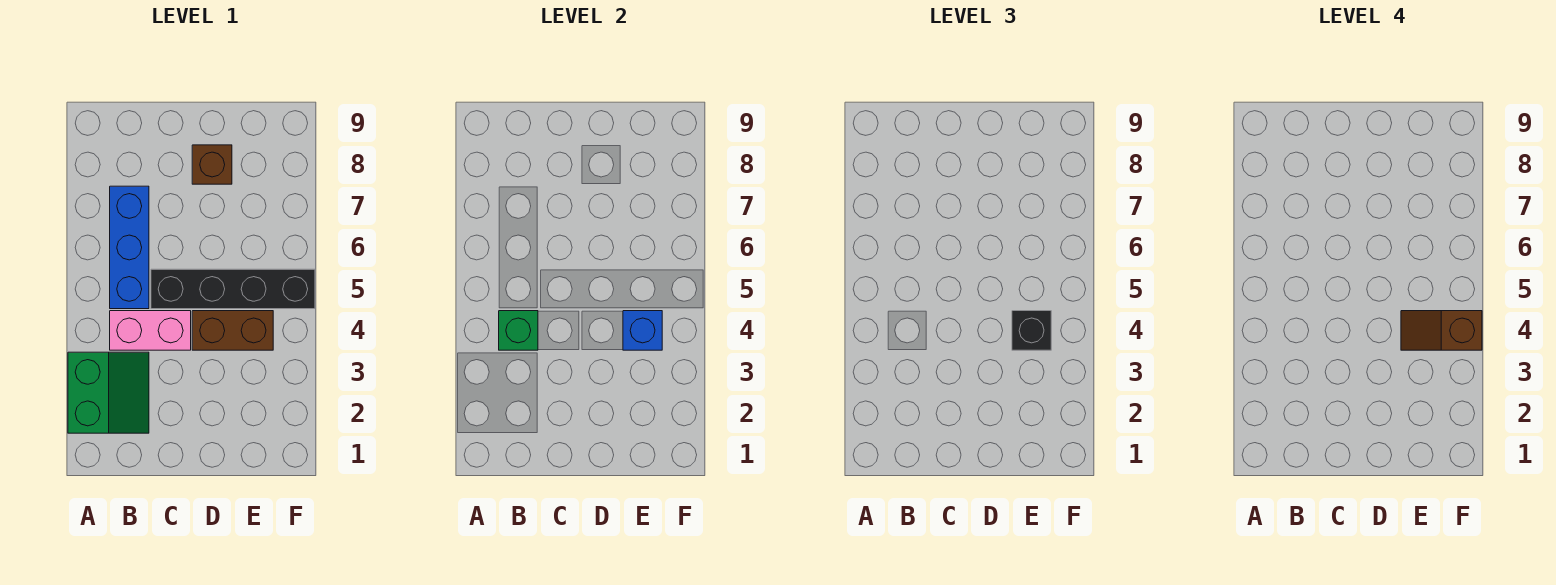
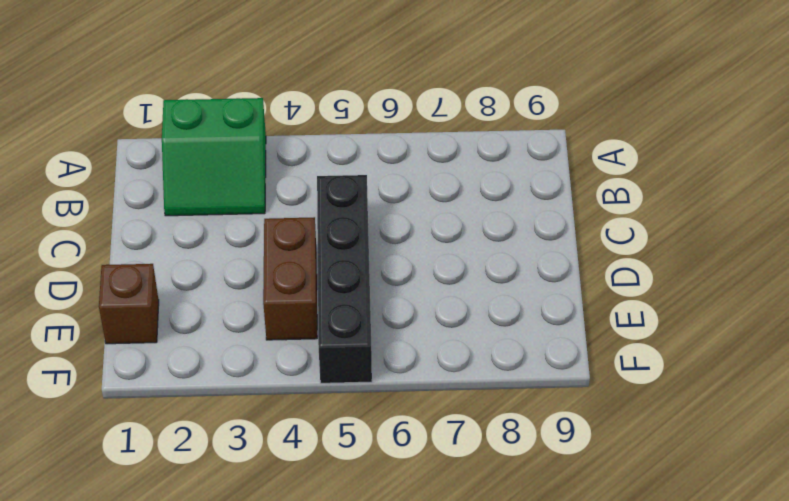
brown brick E1 level 1 -> brown brick D8 level 1
none -> pink brick B4:C4 level 1
none -> blue brick B5:B7 level 1

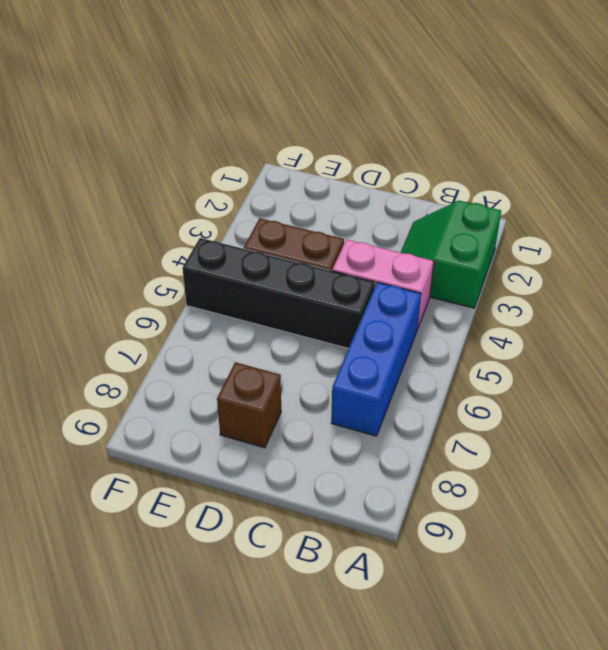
none -> green brick B4 level 2
none -> blue brick E4 level 2

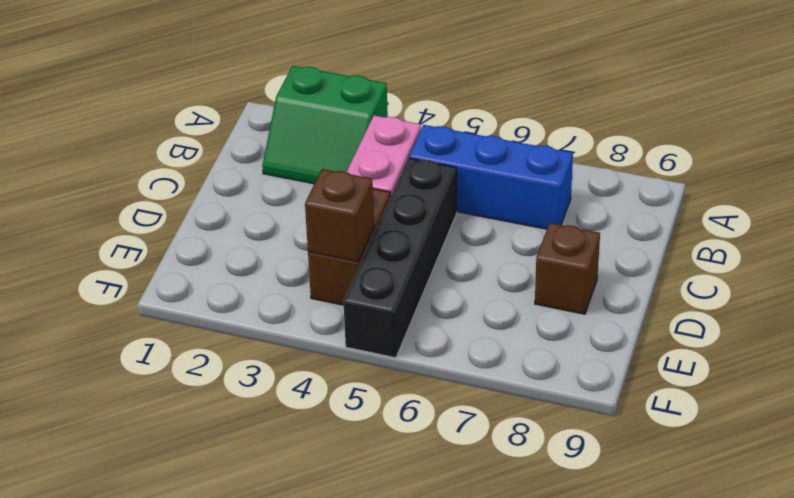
brown brick E4 level 2 -> blue brick E4 level 2
none -> green brick B4 level 2
none -> black brick E4 level 3

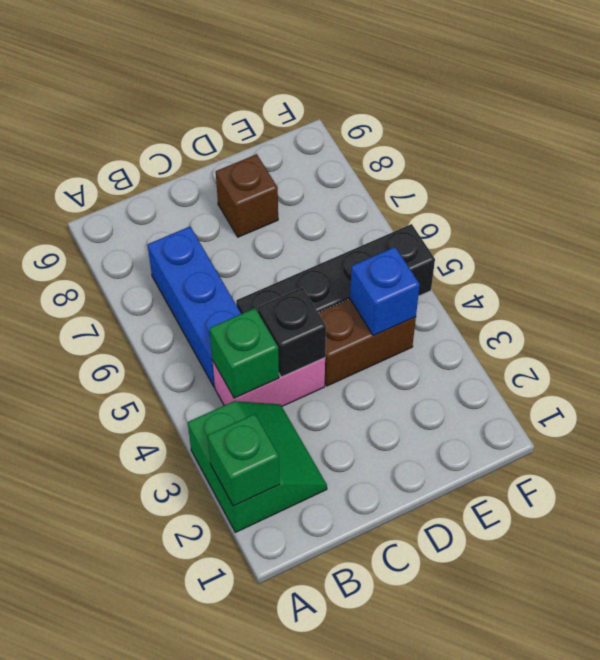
green brick A2 level 2 -> none
black brick C4 level 2 -> black brick E4 level 3
none -> brown slope E4:F4 level 4 top F

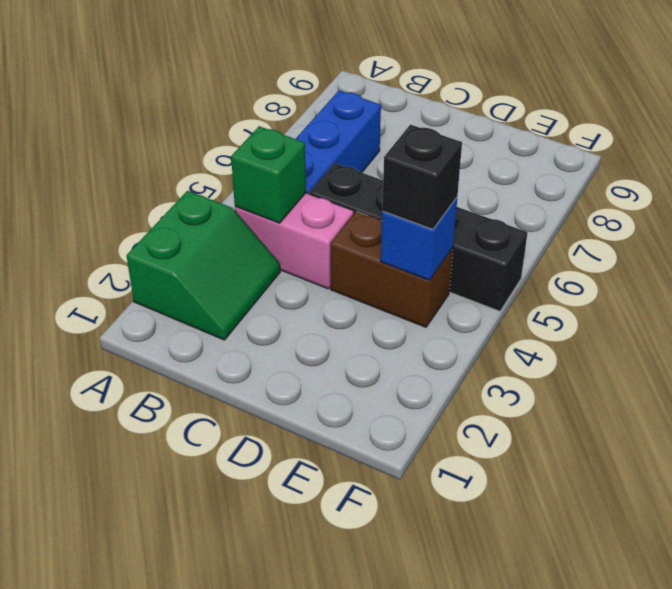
none -> brown brick D8 level 1
none -> brown slope E4:F4 level 4 top F

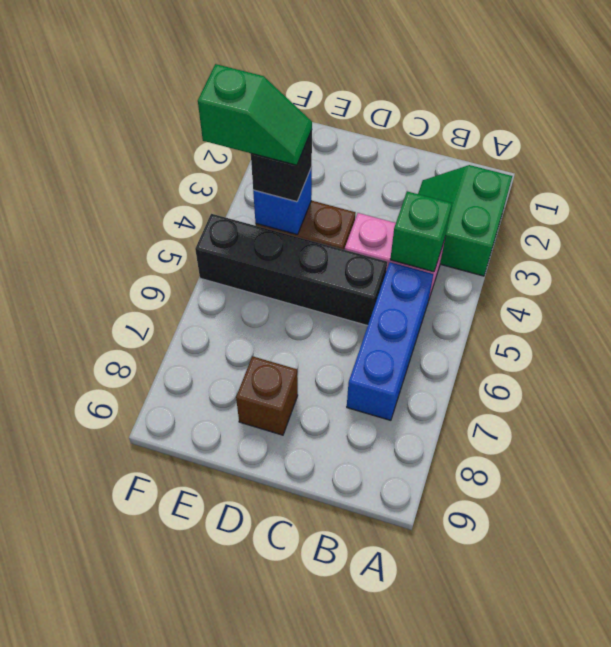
green slope E4:F4 level 4 top F -> brown slope E4:F4 level 4 top F

